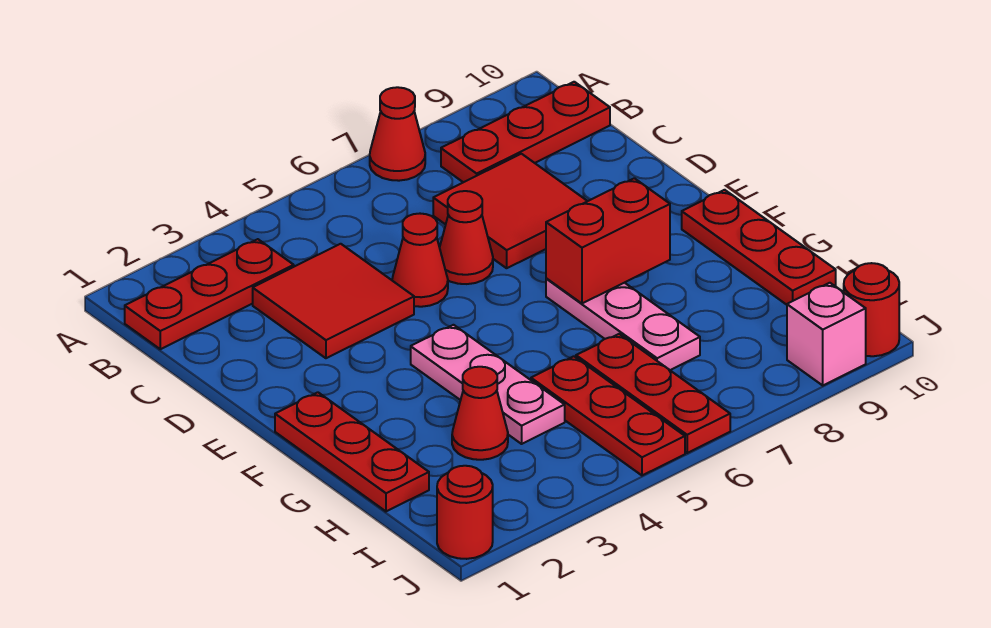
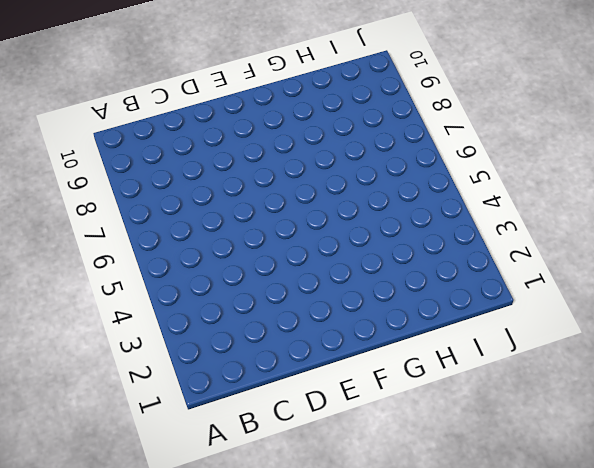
none -> red cone A7 level 1
none -> red plate B1:B3 level 1
none -> red plate B8:B10 level 1

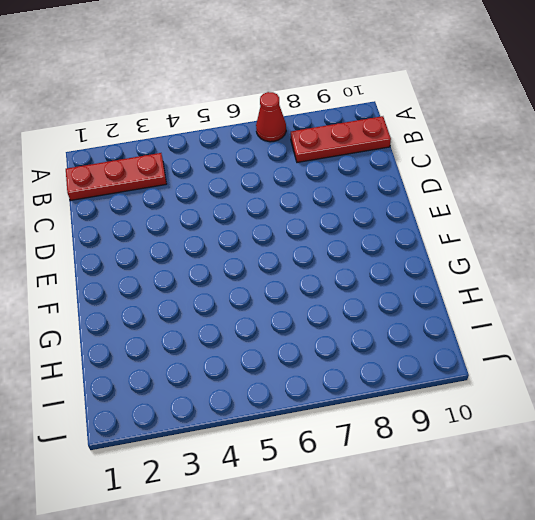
none -> red tile C3:D4 level 1
none -> red tile C7:D8 level 1
none -> red cone D5 level 1

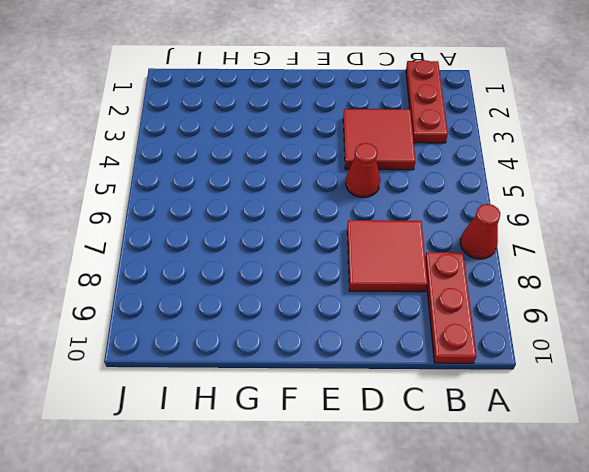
none -> red cone D6 level 1
none -> red plate F1:H1 level 1
none -> pink plate F4:H4 level 1

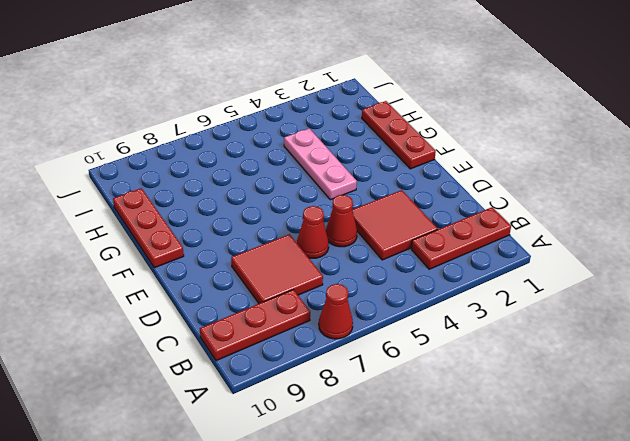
none -> pink plate F7:H7 level 1
none -> red cone H3 level 1
none -> red plate H5:J5 level 1

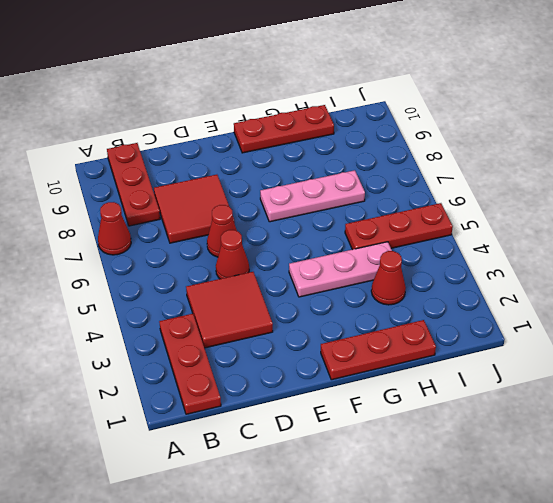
none -> red plate H6:J6 level 1
none -> red round brick J1 level 1
none -> pink brick J9 level 1

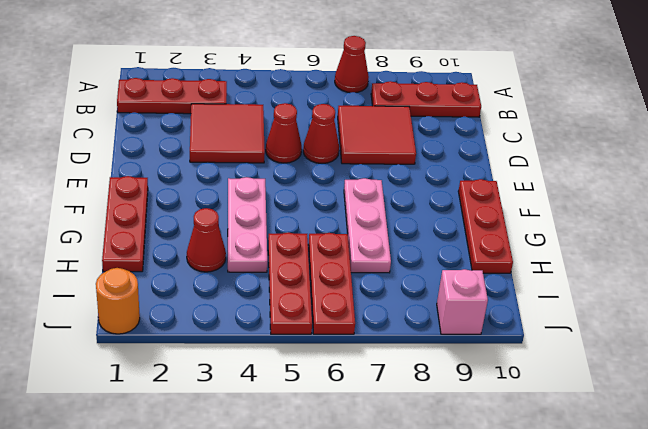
orange round brick J1 level 1 -> red round brick J1 level 1
none -> red round brick J10 level 1
none -> red brick F7:F8 level 2

